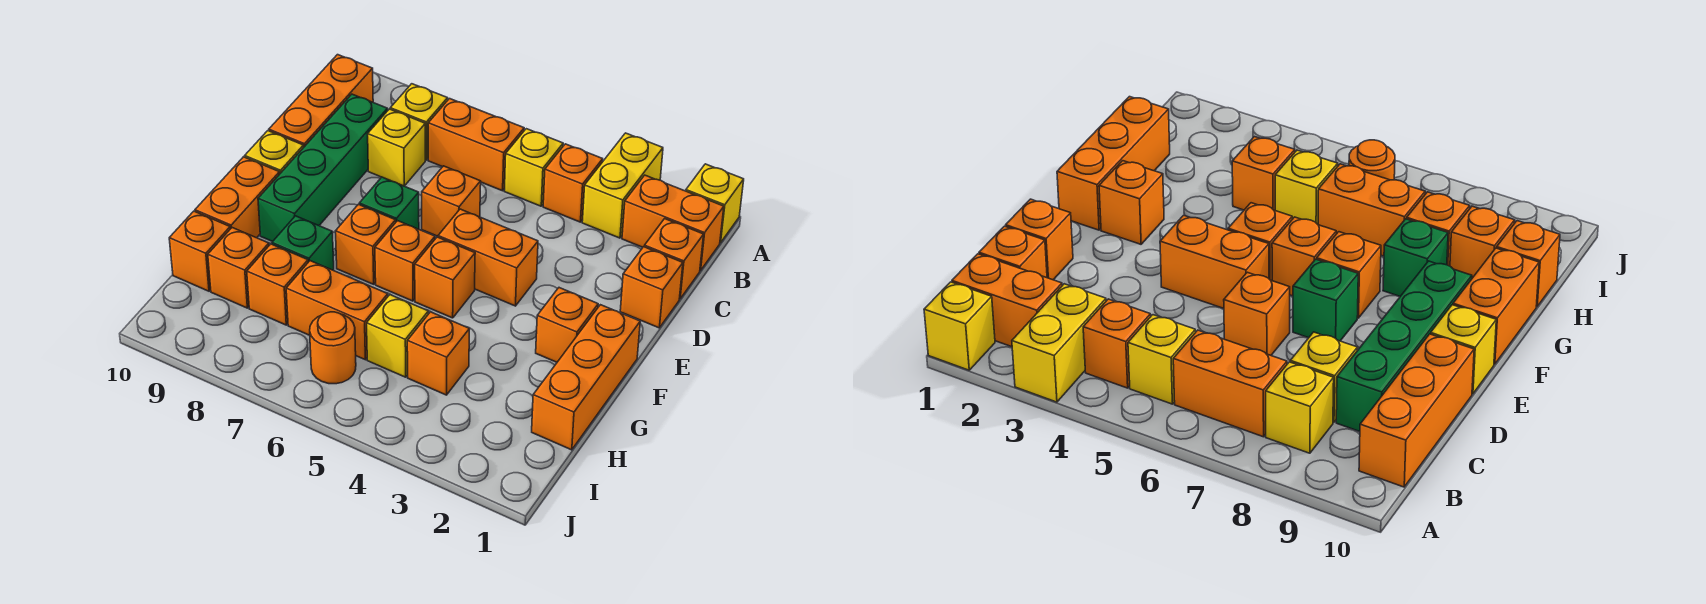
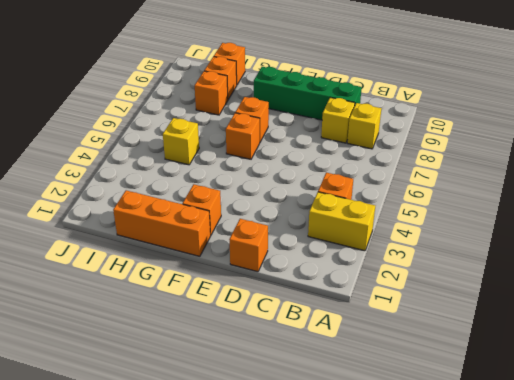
none -> yellow brick A1 level 1
none -> orange brick B1:B2 level 1
none -> yellow brick B5 level 1
none -> orange brick B6:B7 level 1

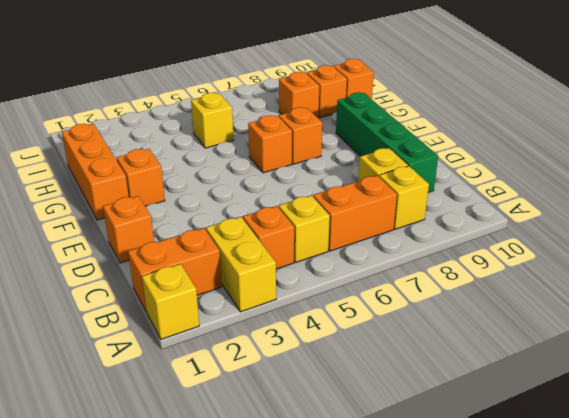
none -> orange brick B10:D10 level 1
none -> orange brick C1 level 1
none -> orange brick D6 level 1
none -> orange brick E4:E5 level 1

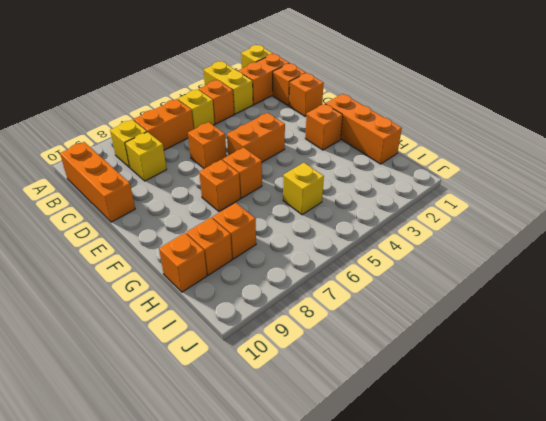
none -> green brick C9:F9 level 1
none -> green brick E7 level 1
none -> yellow brick E10 level 1
none -> orange brick F5 level 1

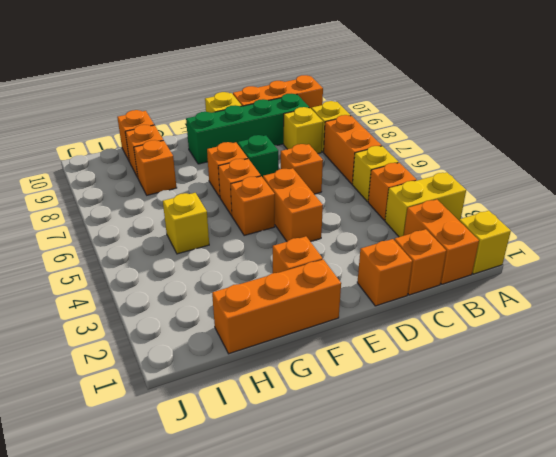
none -> orange brick F10:G10 level 1
none -> green brick G8 level 1
none -> orange brick H4 level 1
none -> orange brick H6:H7 level 1

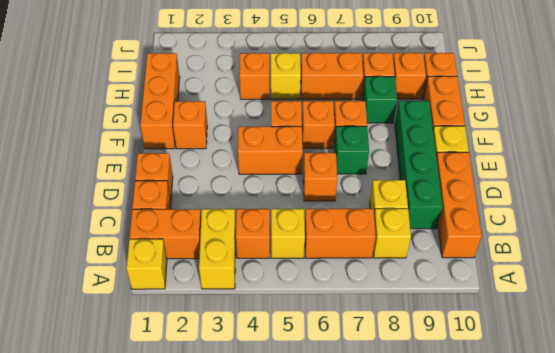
none -> orange round brick I6 level 1

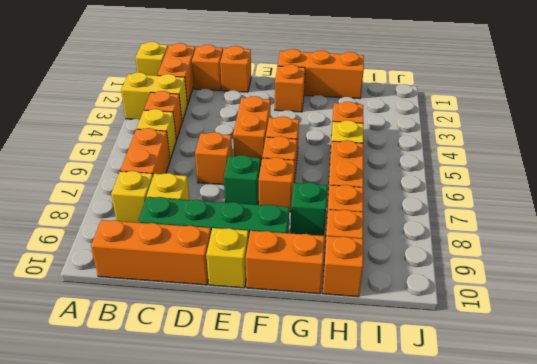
none -> orange round brick I6 level 1

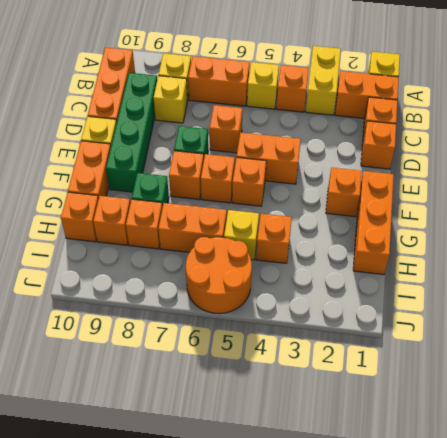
orange round brick I5:J6 level 1 -> orange round brick I6 level 1

